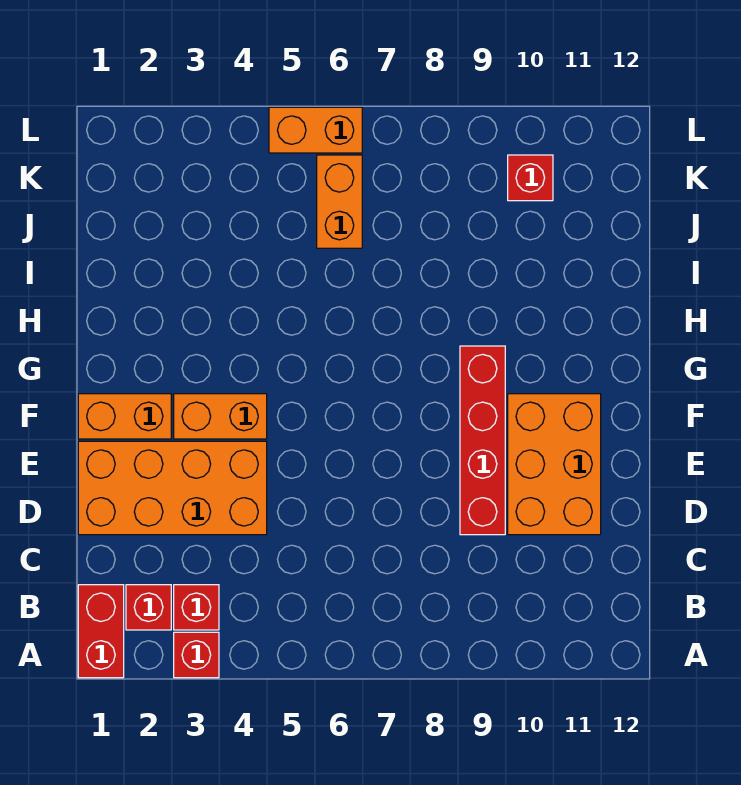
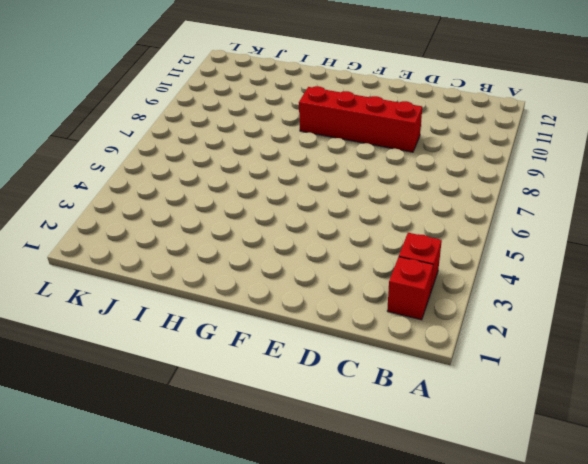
none -> red brick A1:B1 level 1
none -> red brick A3 level 1
none -> orange brick D1:E4 level 1

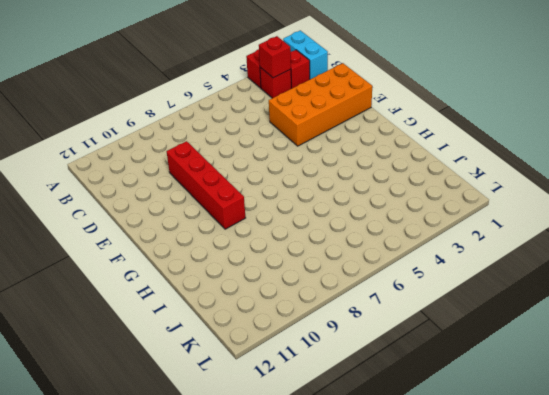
cyan brick A1:B1 level 1 -> red brick A1:B1 level 1
red brick B3 level 2 -> red brick K10 level 1
none -> orange brick D10:F11 level 1
none -> orange brick F1:F2 level 1
none -> orange brick F3:F4 level 1

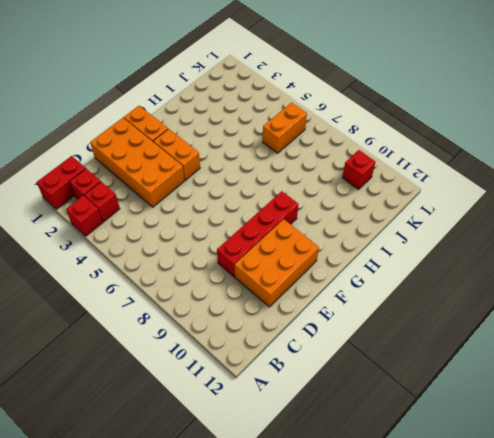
none -> orange brick L5:L6 level 1

